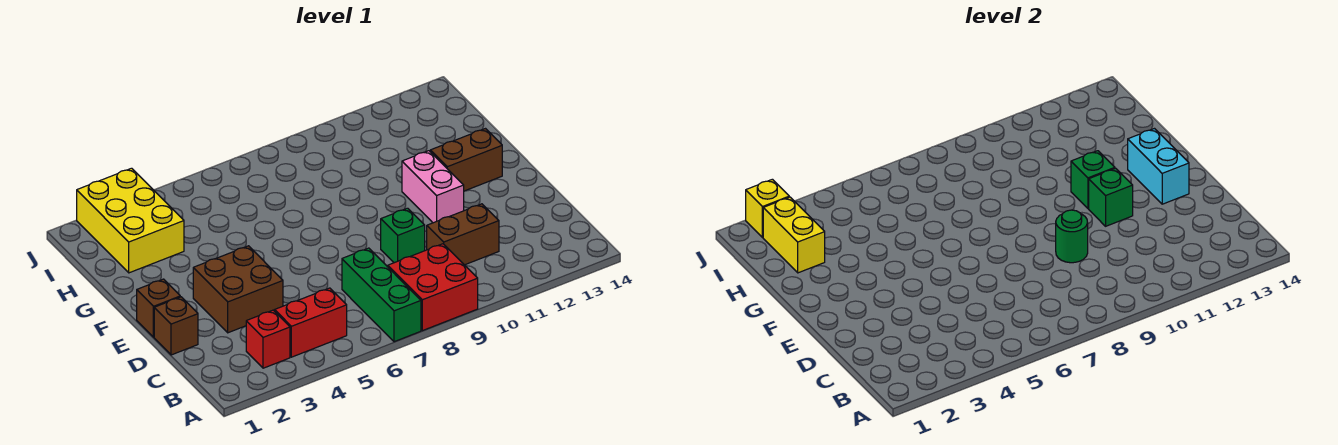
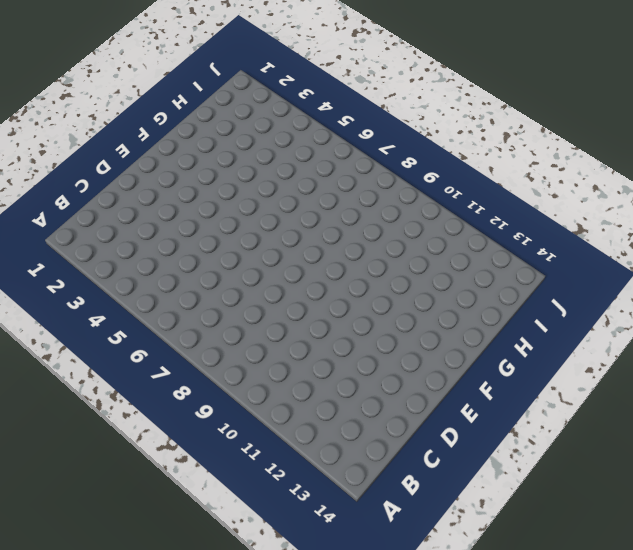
none -> green brick A7:C7 level 1
none -> red brick A8:B9 level 1
none -> red brick B3 level 1

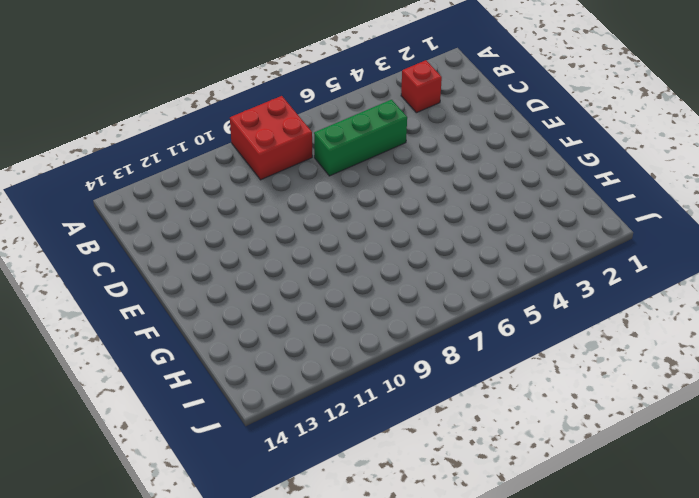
green brick C5:C7 level 1 -> green brick A7:C7 level 1
none -> red brick B4:B5 level 1
none -> brown brick C10:C11 level 1
none -> brown brick D1 level 1

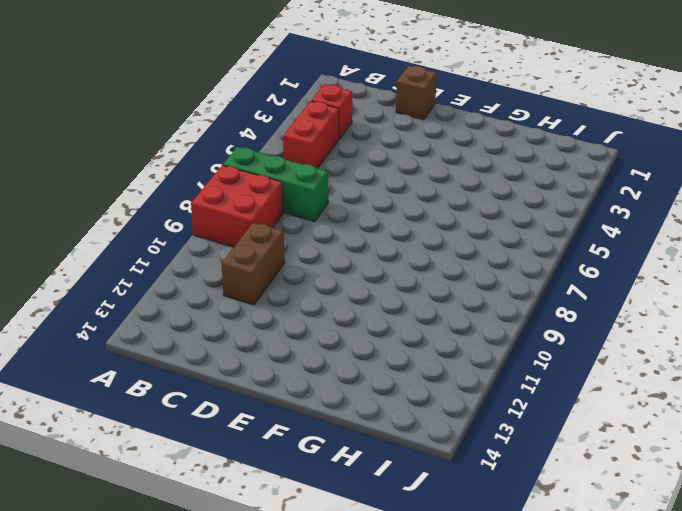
none -> brown brick D3:E4 level 1
none -> green brick D9 level 1
none -> brown brick E1 level 1

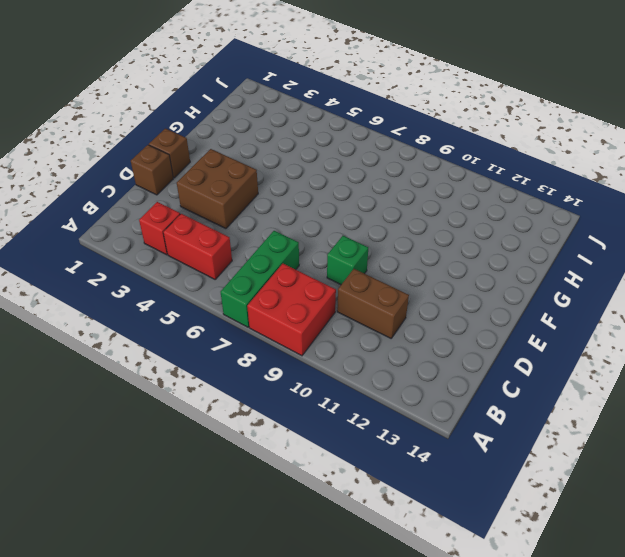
none -> pink brick E11:F11 level 1
none -> brown brick F12:F13 level 1
none -> yellow brick H2:J3 level 1

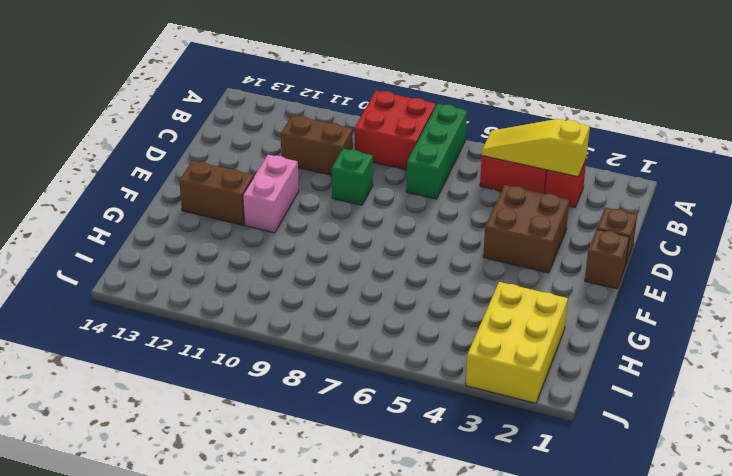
yellow slope B3:B5 level 2 top 3 -> none
none -> green round brick D9 level 2
none -> green brick E11 level 2
none -> cyan brick E13:F13 level 2

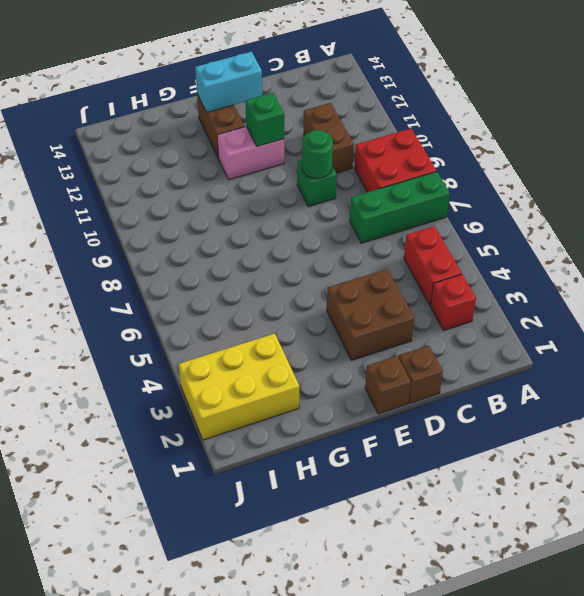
none -> green brick F11 level 2
none -> yellow brick H2:I2 level 2
none -> yellow brick J2 level 2

